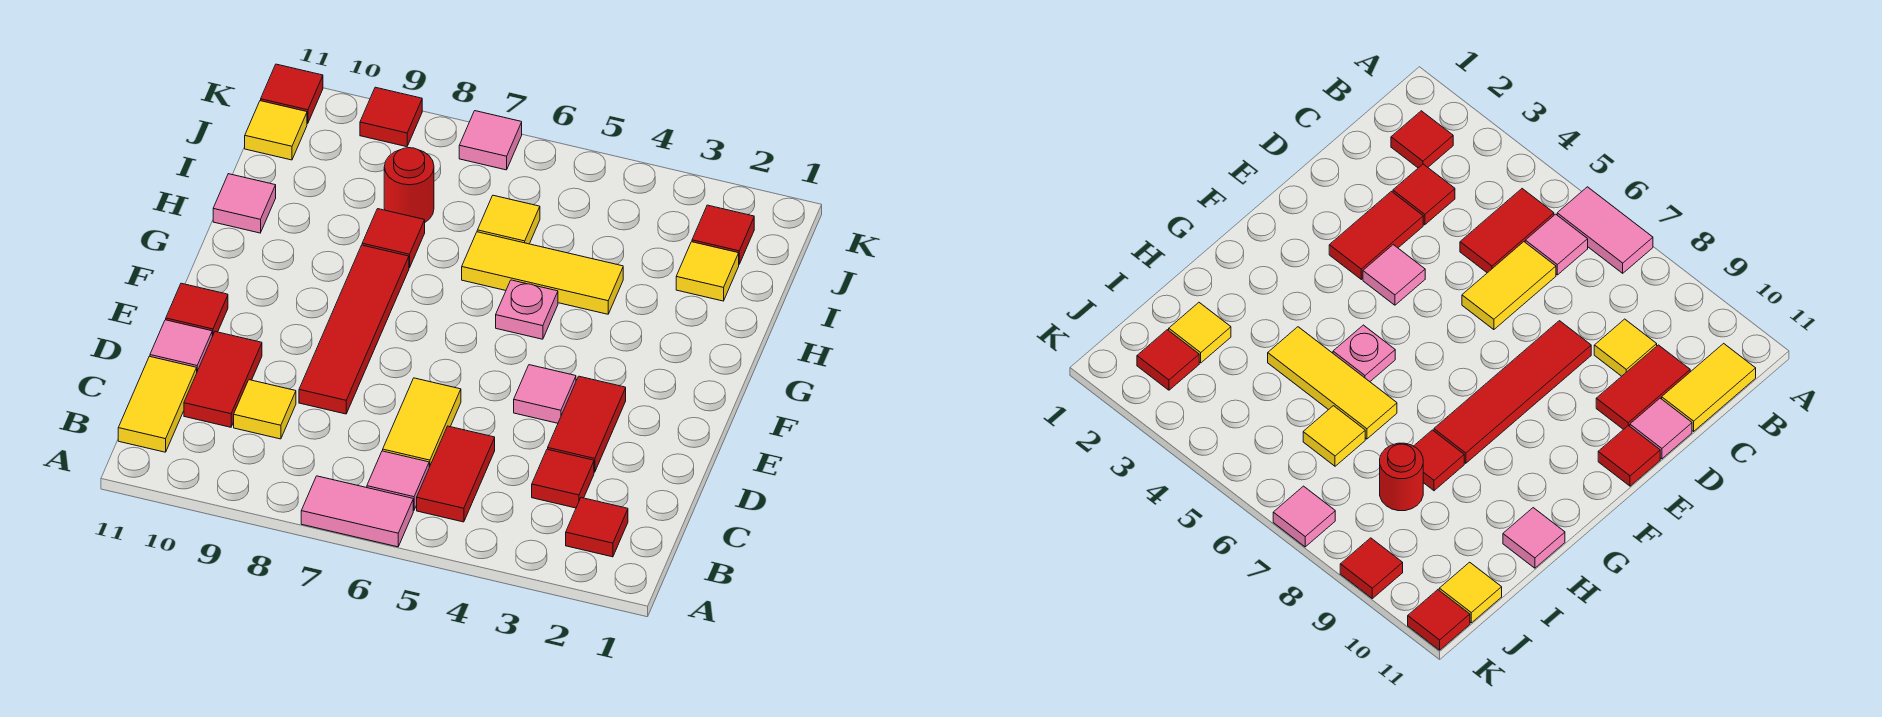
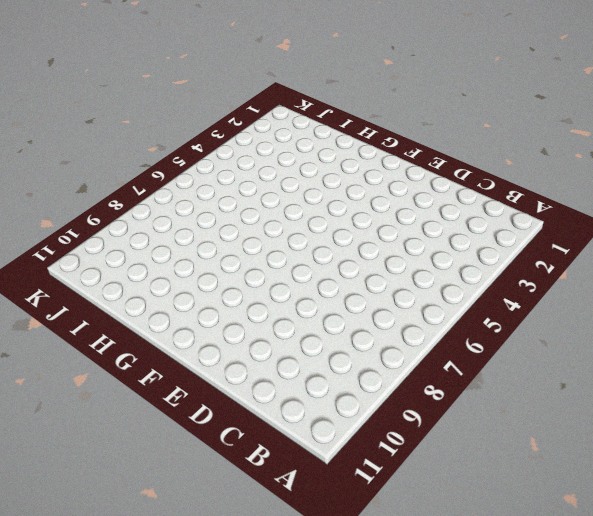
none -> pink tile A6:A7 level 1
none -> red tile B2 level 1
none -> red tile B5:C5 level 1

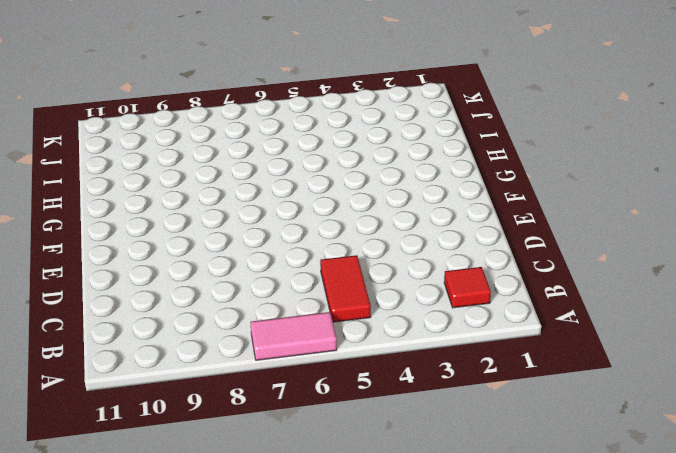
none -> pink tile B6 level 1
none -> yellow tile B11:C11 level 1
none -> red tile C3 level 1

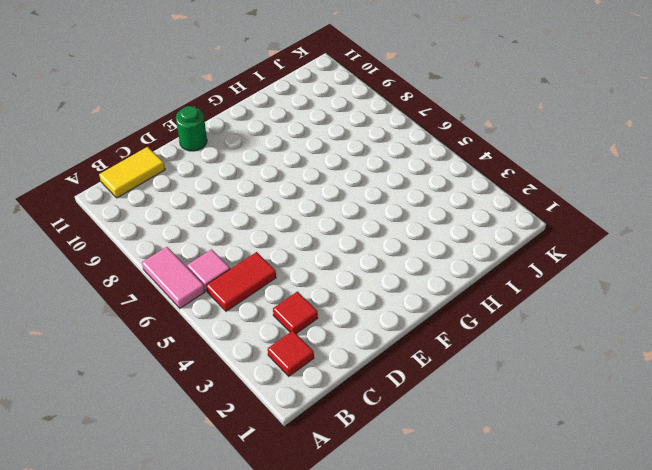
green round brick E11 level 1 -> red tile E11 level 1
none -> yellow tile C6:D6 level 1
none -> yellow tile C9 level 1
none -> red tile C10:D10 level 1

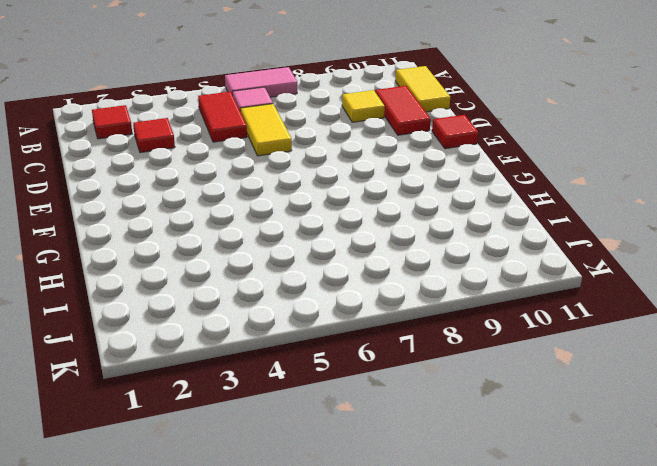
none -> red tile D3:E3 level 1
none -> red tile D8:G8 level 1
none -> pink tile D11 level 1

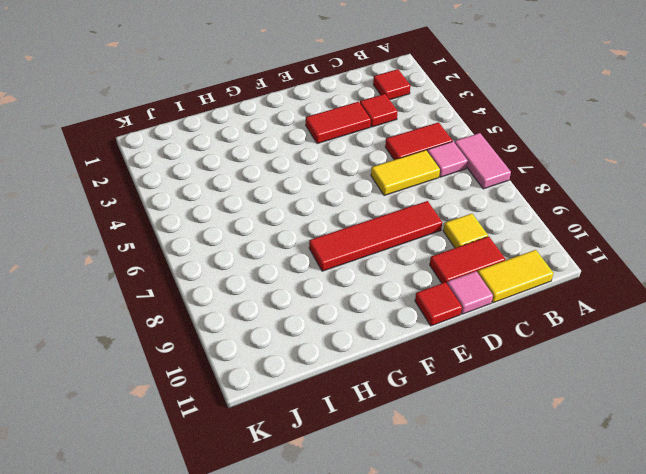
none -> pink tile E4 level 1
none -> pink plate G5 level 1
none -> yellow tile H4:H6 level 1

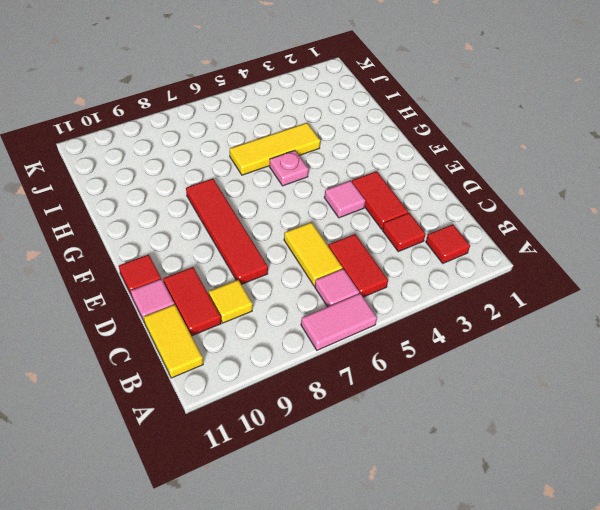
none -> red tile H8 level 1
none -> pink tile H11 level 1
none -> yellow tile I2 level 1

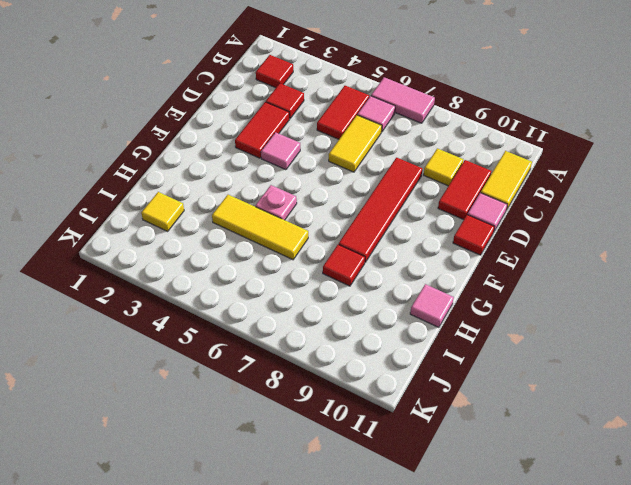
none -> yellow tile I6 level 1
none -> red round brick I8 level 1
none -> red tile J2 level 1

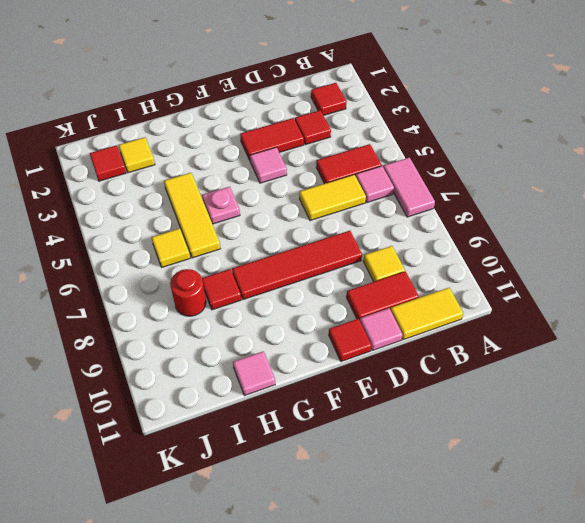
none -> yellow tile J11 level 1
none -> pink tile K7 level 1
none -> red tile K9 level 1

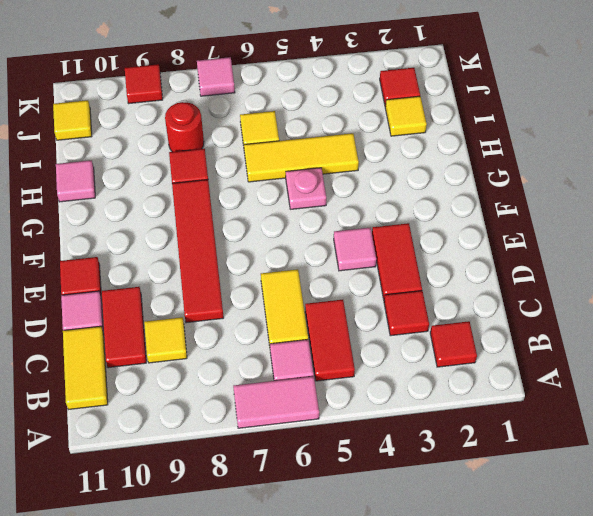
none -> red tile K11 level 1

